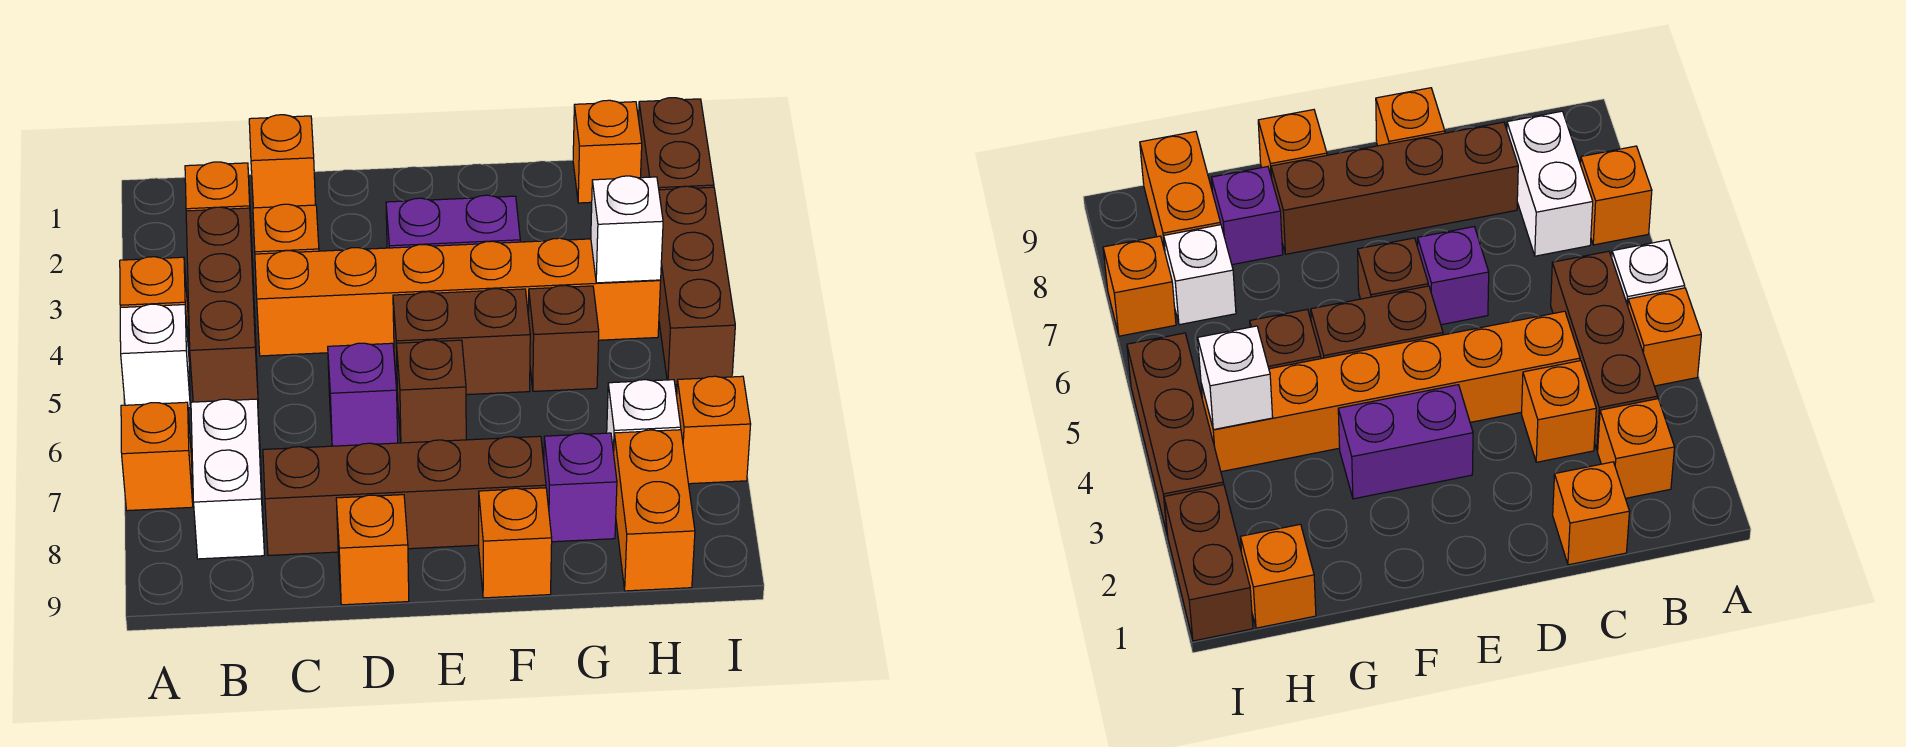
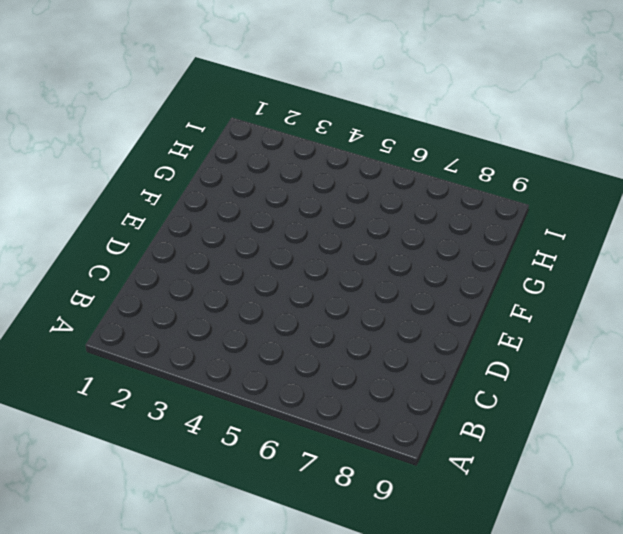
none -> orange brick A4 level 1
none -> white brick A5 level 1
none -> orange brick A7 level 1

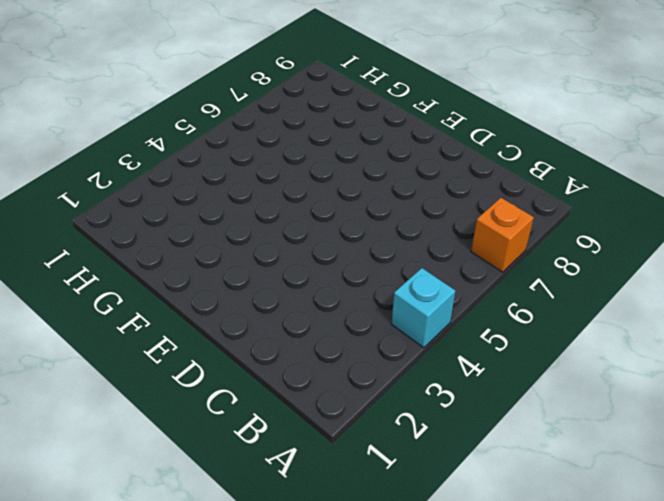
cyan brick A4 level 1 -> orange brick A4 level 1
none -> white brick A5 level 1
none -> orange brick B2 level 1
none -> brown brick B3:B5 level 1

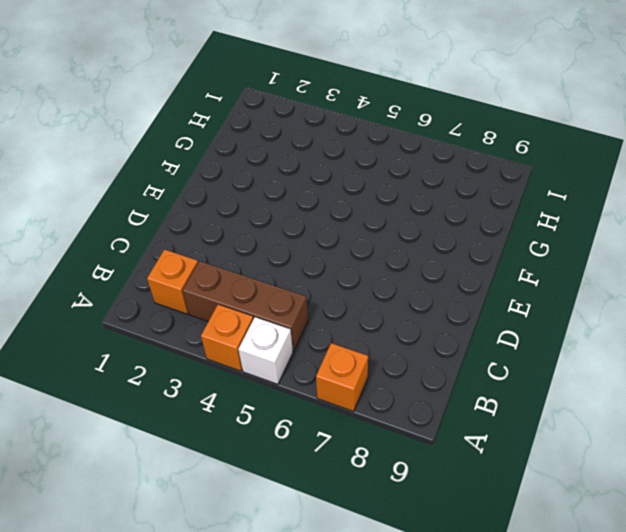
none -> white brick B7:B8 level 1
none -> orange brick C1 level 1
none -> orange brick C3 level 1

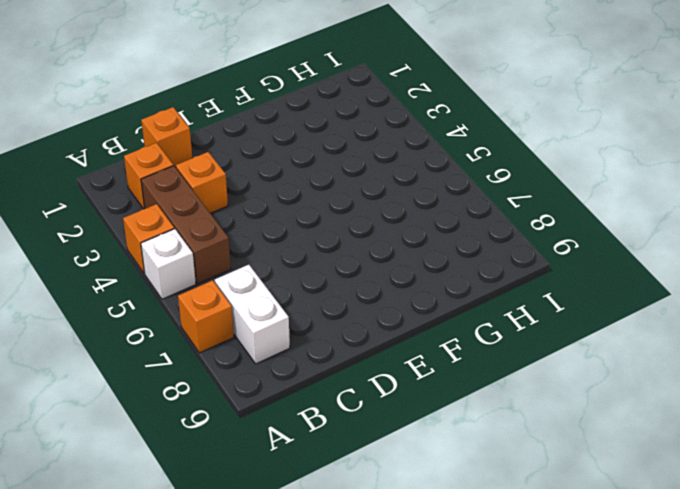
none -> orange brick C4:H4 level 1
none -> brown brick C8:F8 level 1
none -> purple brick D6 level 1

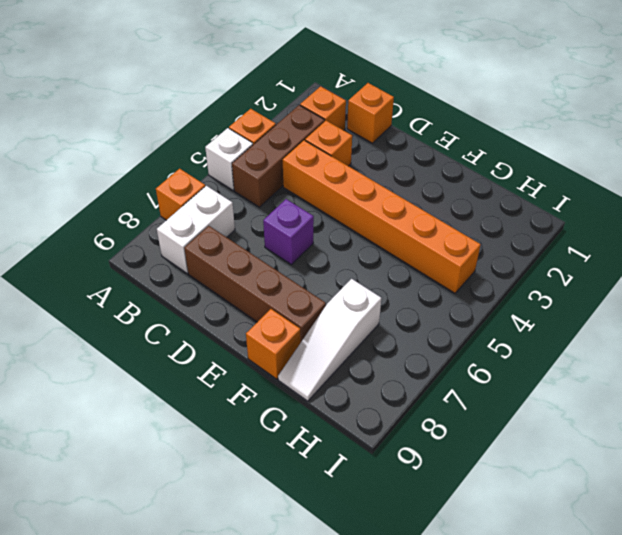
white slope G7:G9 level 1 top 7 -> purple brick G8 level 1
none -> orange brick D9 level 1
none -> purple brick E3:F3 level 1
none -> brown brick E5:F5 level 1

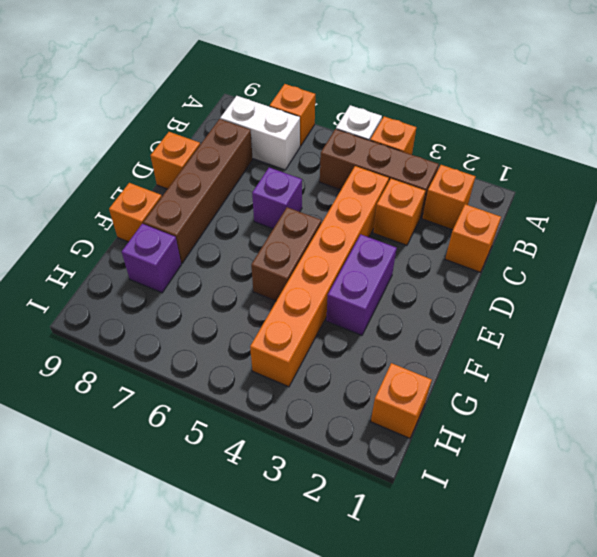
none -> brown brick E6 level 1
none -> brown brick G5 level 1
none -> white brick H7 level 1

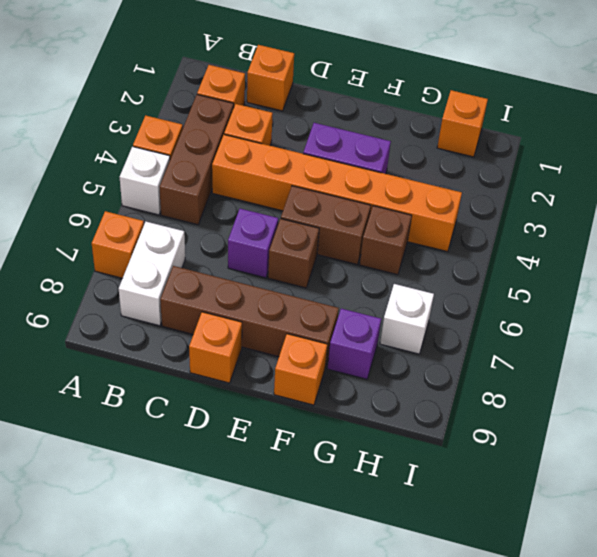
none -> orange brick H8:H9 level 1
none -> brown brick I1:I2 level 1
none -> brown brick I3:I5 level 1

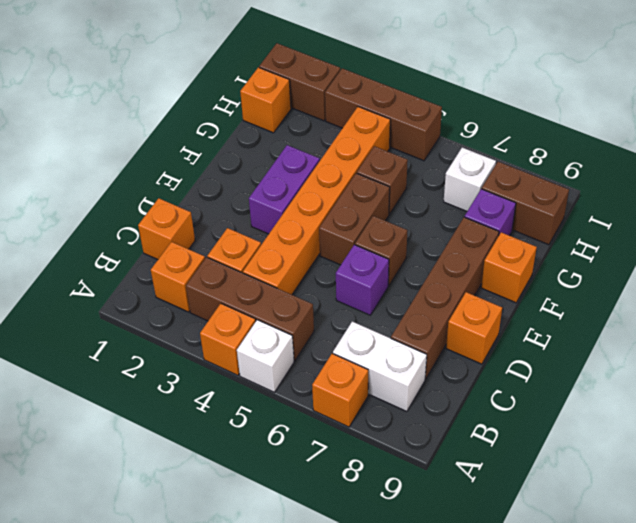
brown brick H8:H9 level 1 -> orange brick H8:H9 level 1
none -> orange brick I7 level 1
none -> white brick H4 level 2

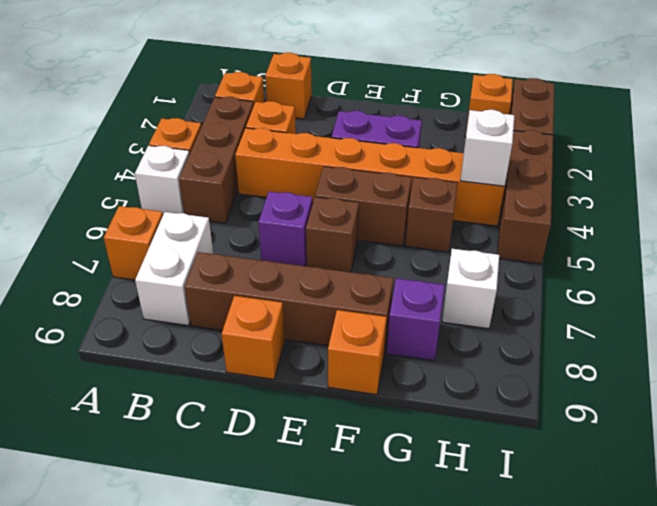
none -> orange brick H8:H9 level 1
none -> orange brick I7 level 1

